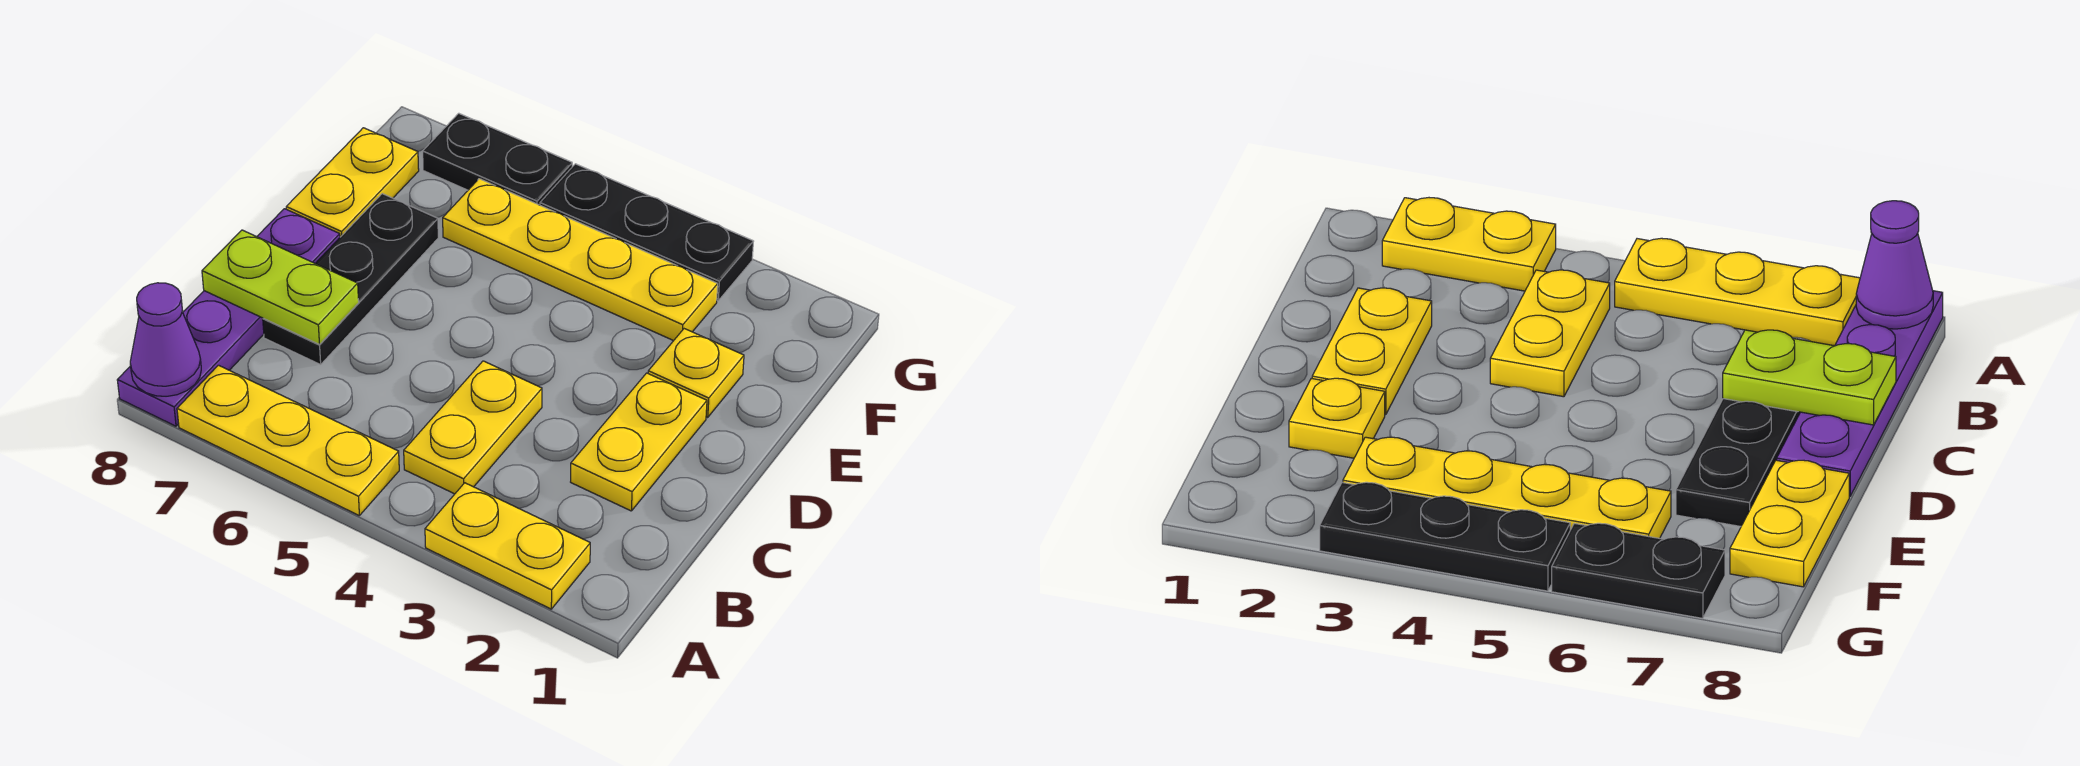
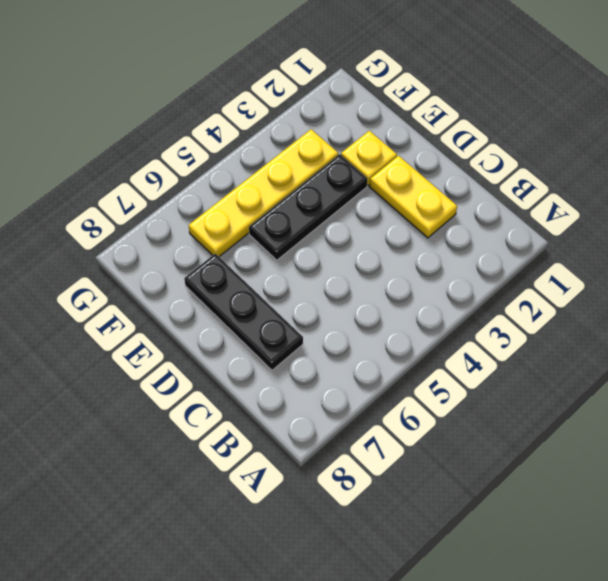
black plate E3:E5 level 1 -> black plate G3:G5 level 1
none -> yellow plate A2:A3 level 1
none -> yellow plate A5:A7 level 1
none -> purple plate A8:D8 level 1

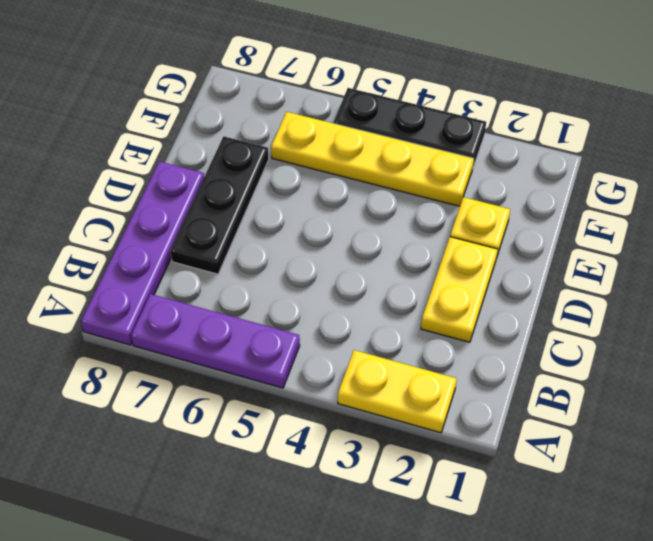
purple plate A5:A7 level 1 -> yellow plate A5:A7 level 1
none -> yellow plate B4:C4 level 1
none -> yellow plate E8:F8 level 1
none -> black plate G6:G7 level 1

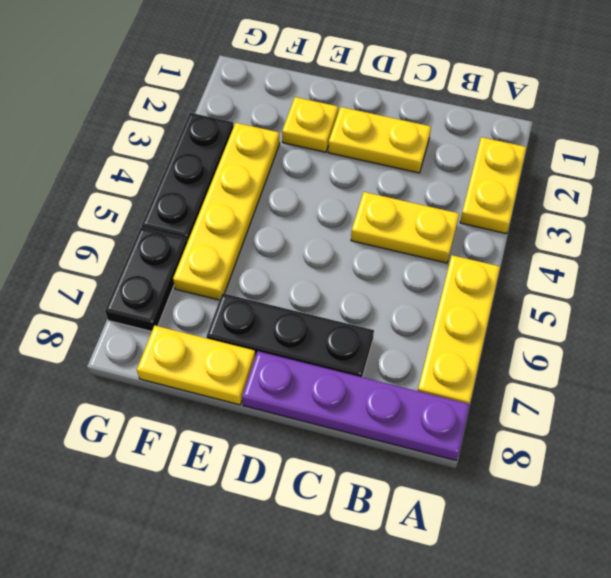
none -> purple cone A8 level 2
none -> lime plate C7:C8 level 2

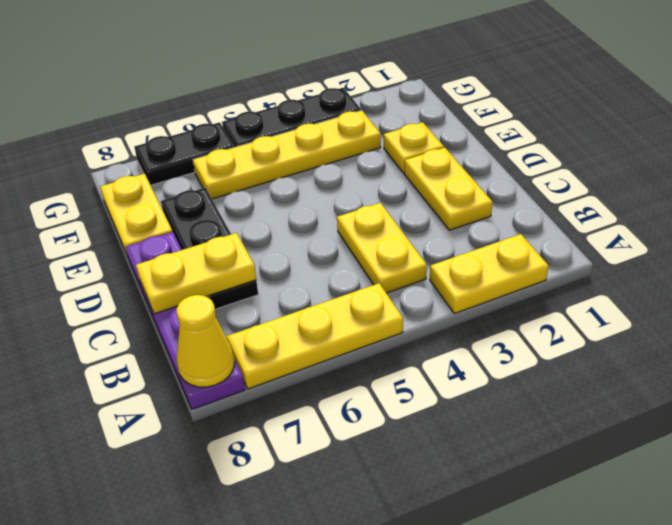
yellow cone A8 level 2 -> purple cone A8 level 2
yellow plate C7:C8 level 2 -> lime plate C7:C8 level 2

